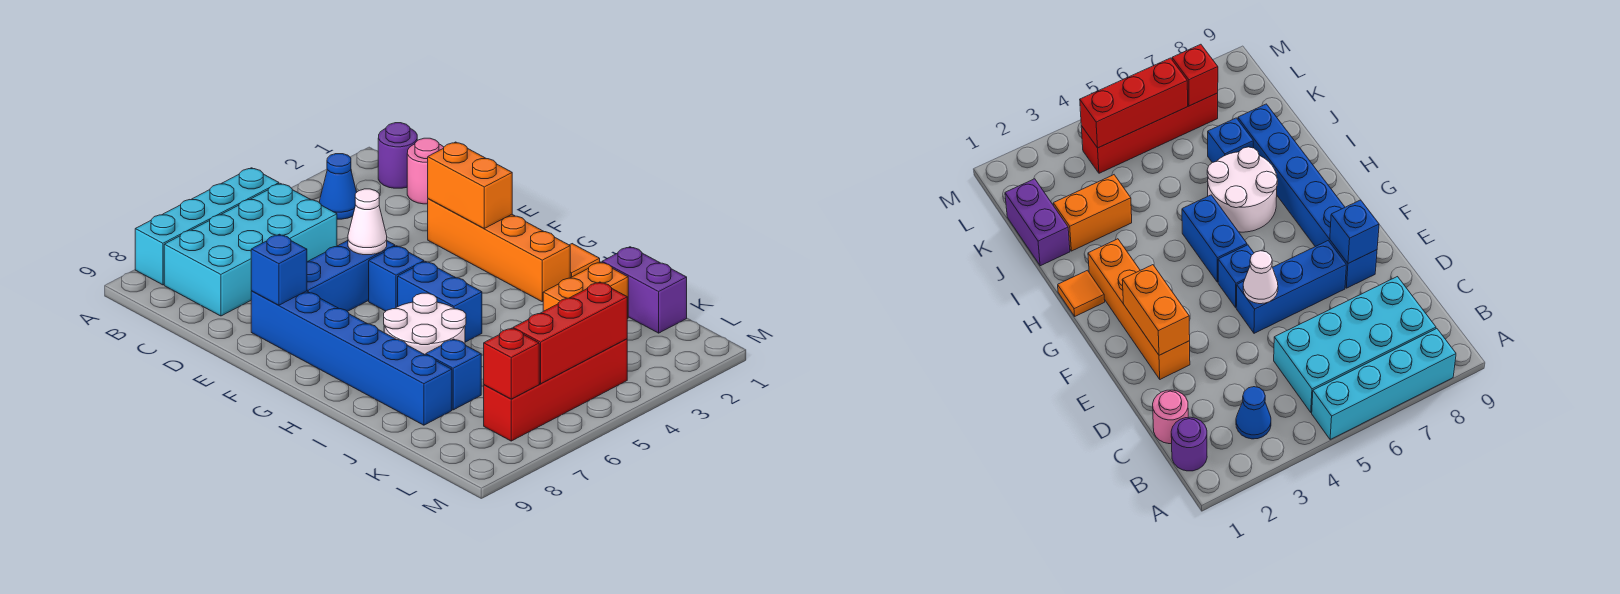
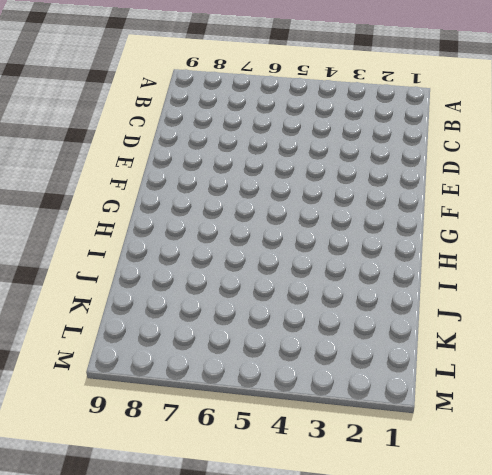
none -> cyan brick A5:A8 level 1
none -> purple round brick B1 level 1
none -> blue cone B3 level 1

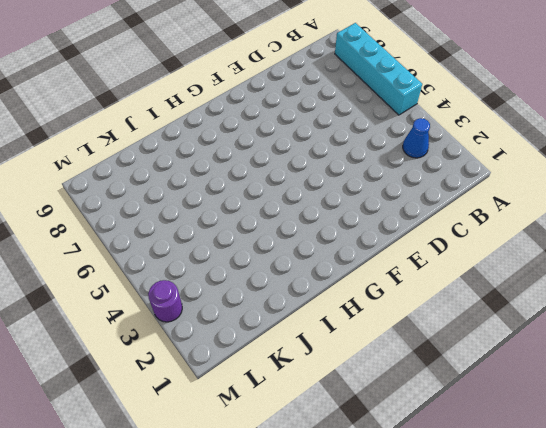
purple round brick M3 level 1 -> purple round brick B1 level 1
none -> cyan brick B5:C8 level 1
none -> pink round brick C1 level 1
none -> orange brick E2:H2 level 1

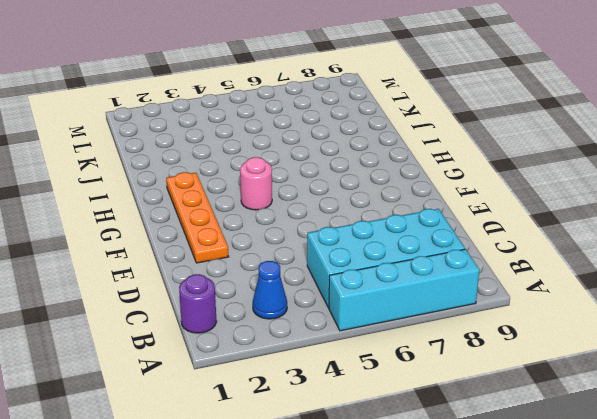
orange plate E2:H2 level 1 -> orange brick E2:H2 level 1
pink round brick G4 level 1 -> pink round brick C1 level 1
none -> blue brick E5:E7 level 1
none -> blue brick E8:J8 level 1
none -> blue brick F5 level 1

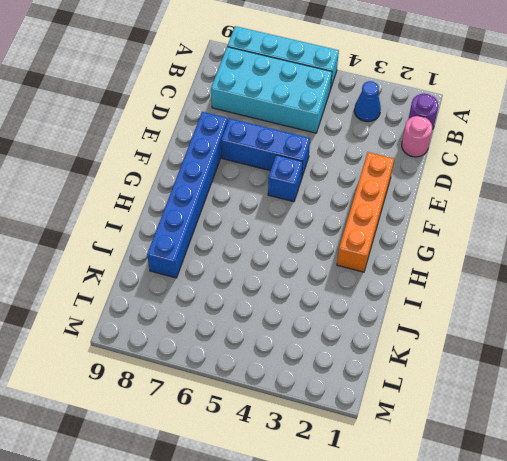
none -> blue brick G5:H5 level 1
none -> orange tile H1 level 1
none -> white round brick H6:I7 level 1

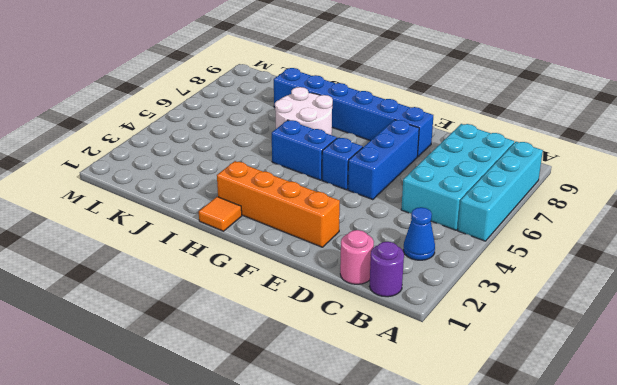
none -> purple brick J1:K1 level 1
none -> orange brick J2:J3 level 1
none -> blue brick J7 level 1

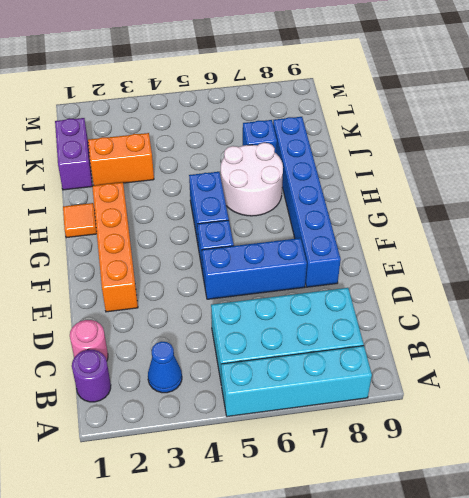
none -> red brick L4:L7 level 1
none -> orange brick E2:F2 level 2
none -> white cone E5 level 2

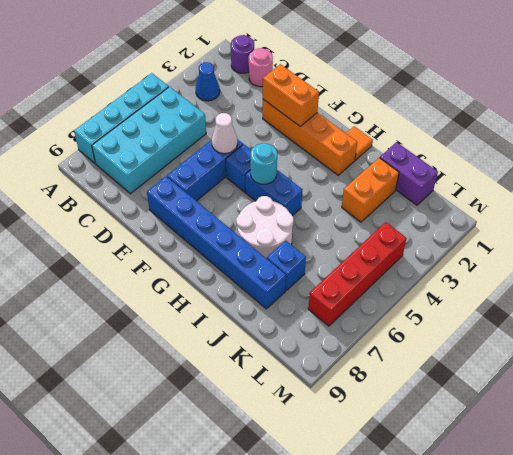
cyan round brick G5 level 2 -> none
none -> blue brick E8 level 2
none -> red brick L4:L6 level 2
none -> red brick L7 level 2

